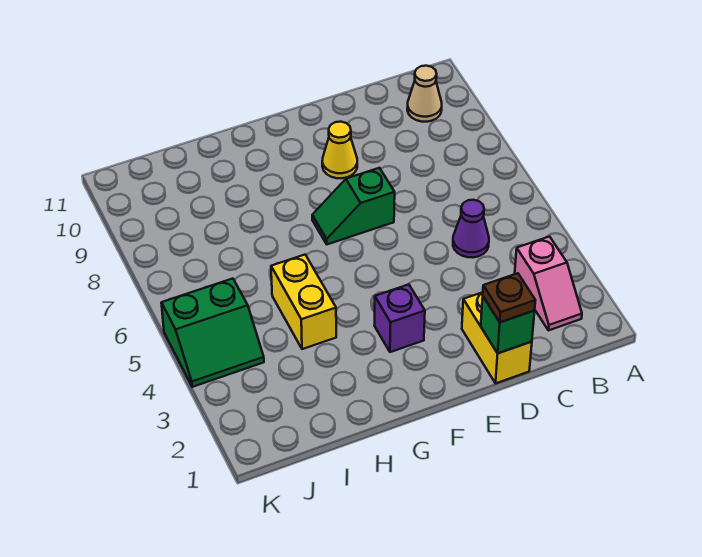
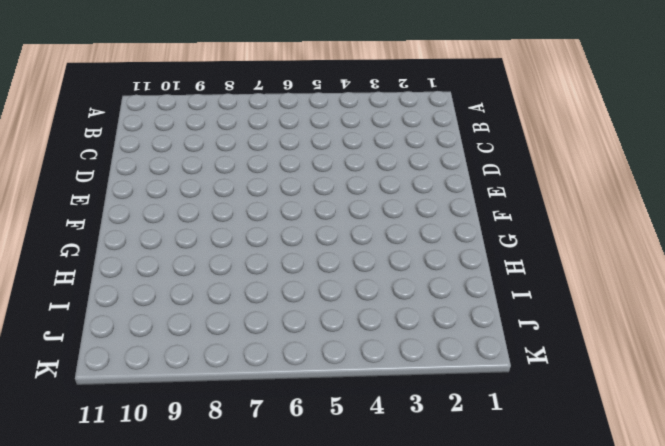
none -> pink slope B2:B3 level 1 top 3
none -> tan cone B10 level 1

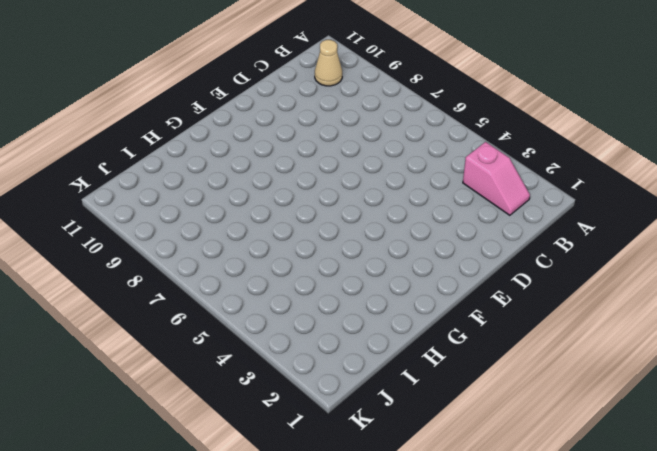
none -> purple cone C5 level 1
none -> yellow brick D1:D2 level 1

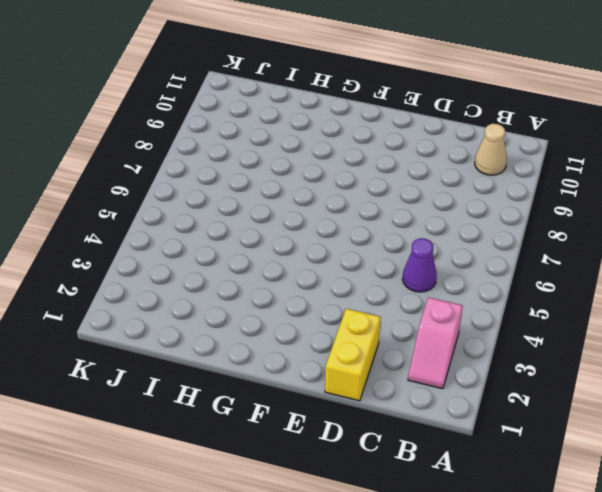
none -> green slope E7:F7 level 1 top E
none -> yellow cone E9 level 1

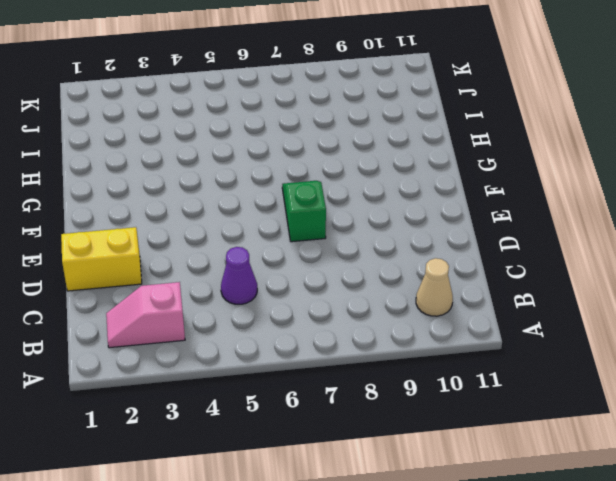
none -> yellow cone E9 level 1
none -> purple brick F3 level 1

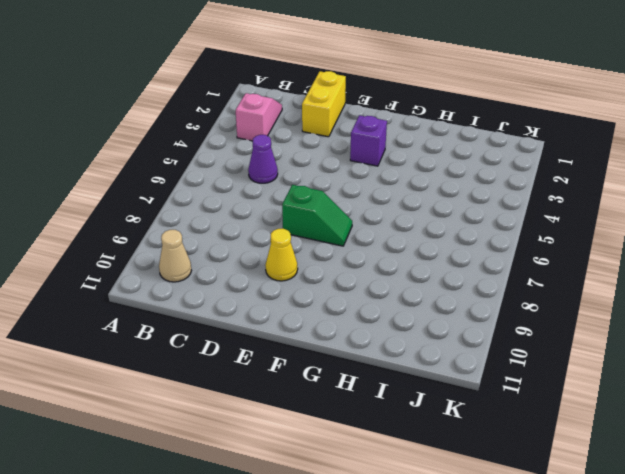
none -> yellow brick H4:H5 level 1
none -> green slope J4:K5 level 1 top 5

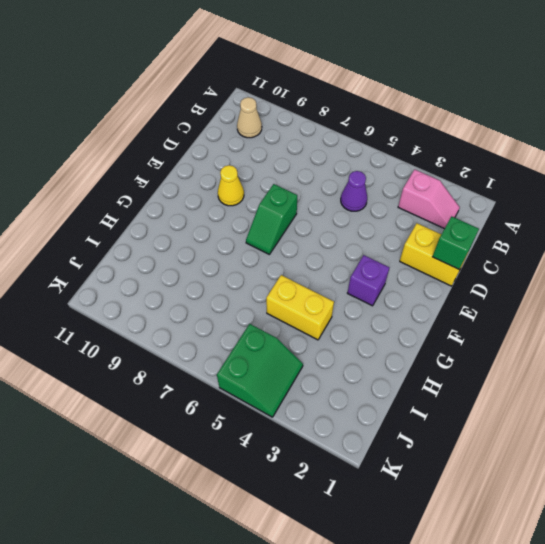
none -> brown plate D1 level 3

